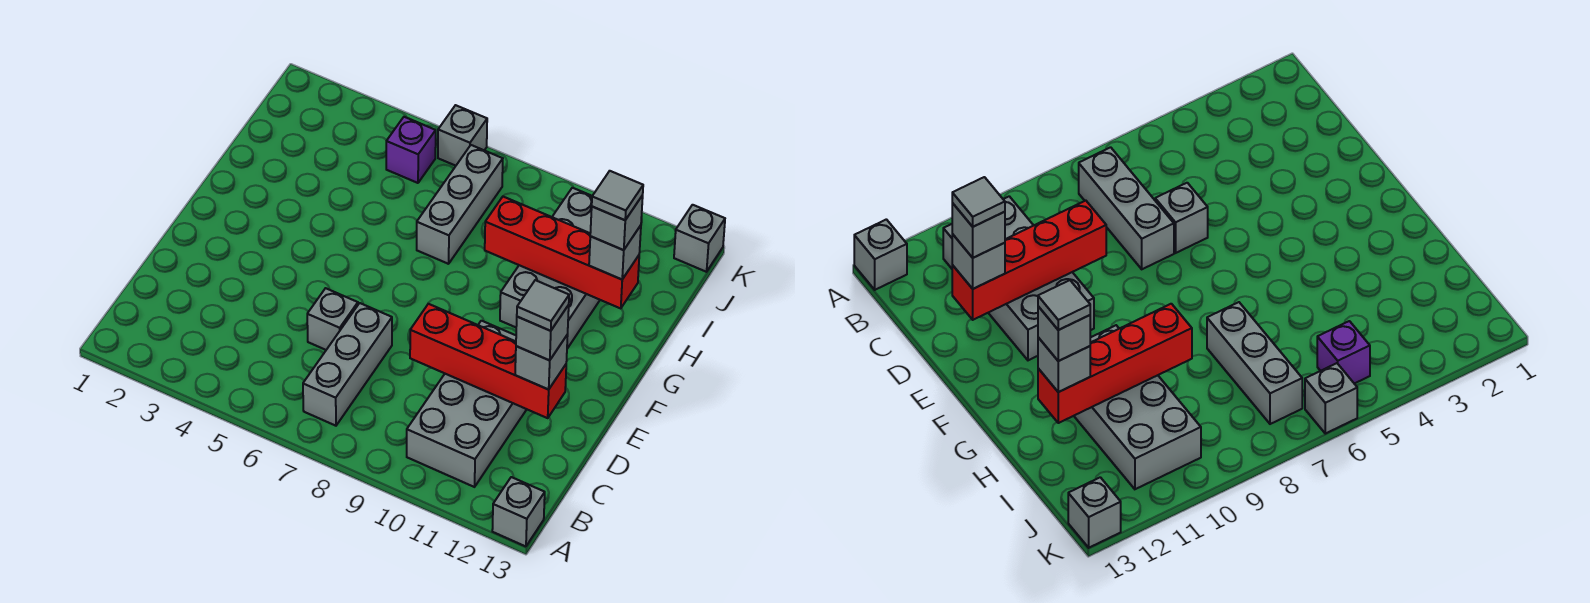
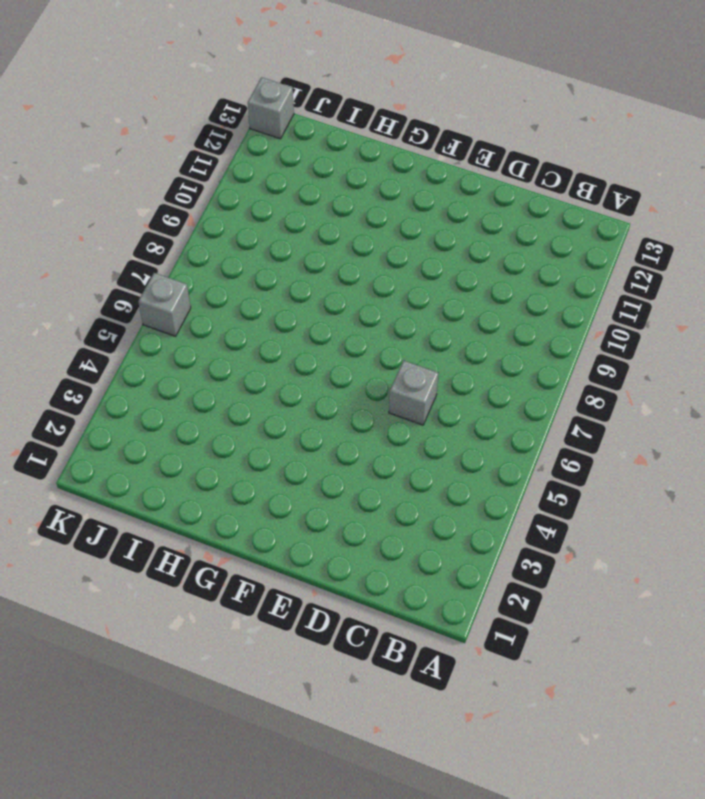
none -> grey brick A13 level 1
none -> grey brick B7:D7 level 1
none -> grey brick B10:E11 level 1

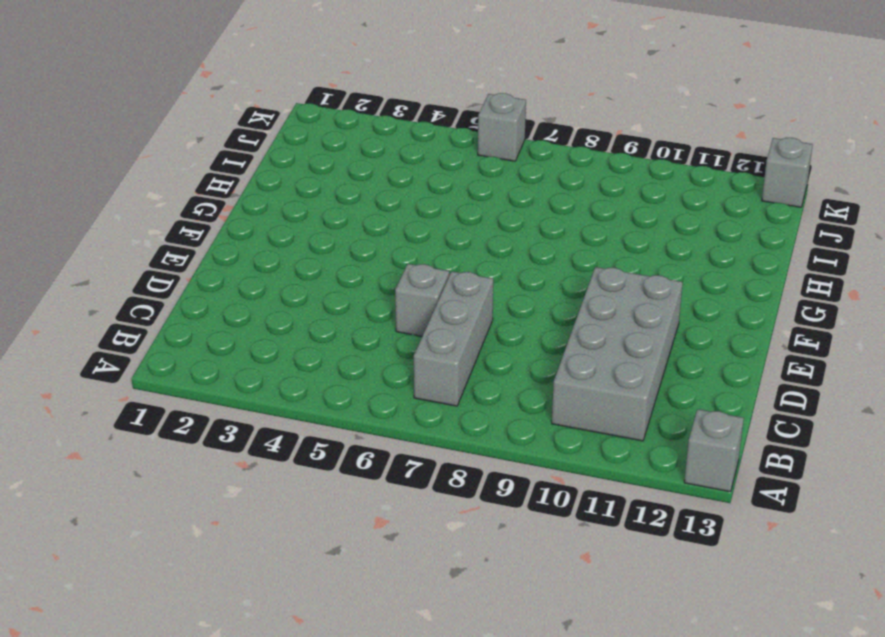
none -> grey brick G10:J11 level 1
none -> grey brick H7:J7 level 1
none -> purple brick J5 level 1

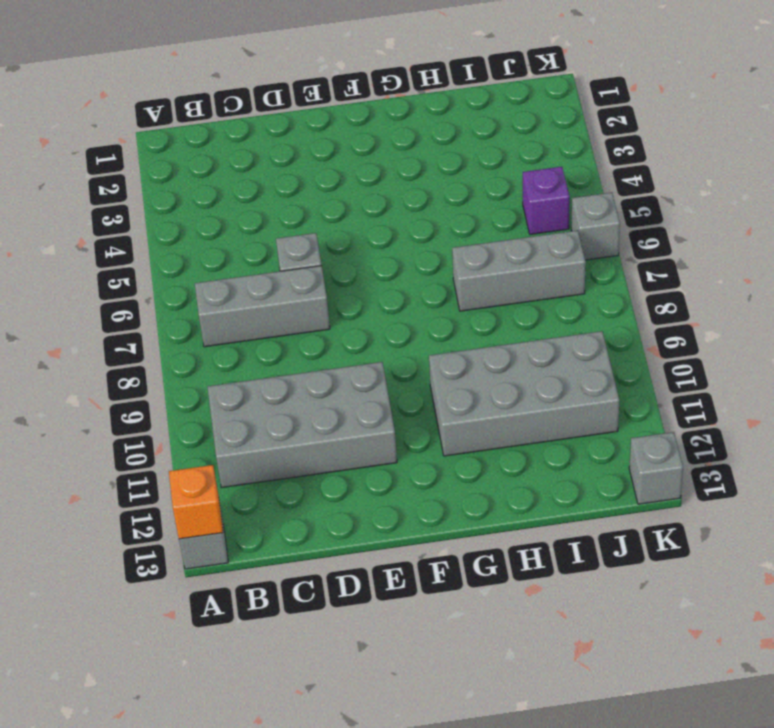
orange brick A13 level 2 -> none
none -> red brick D9:D12 level 2
none -> red brick H9:H12 level 2
none -> grey brick D12 level 3

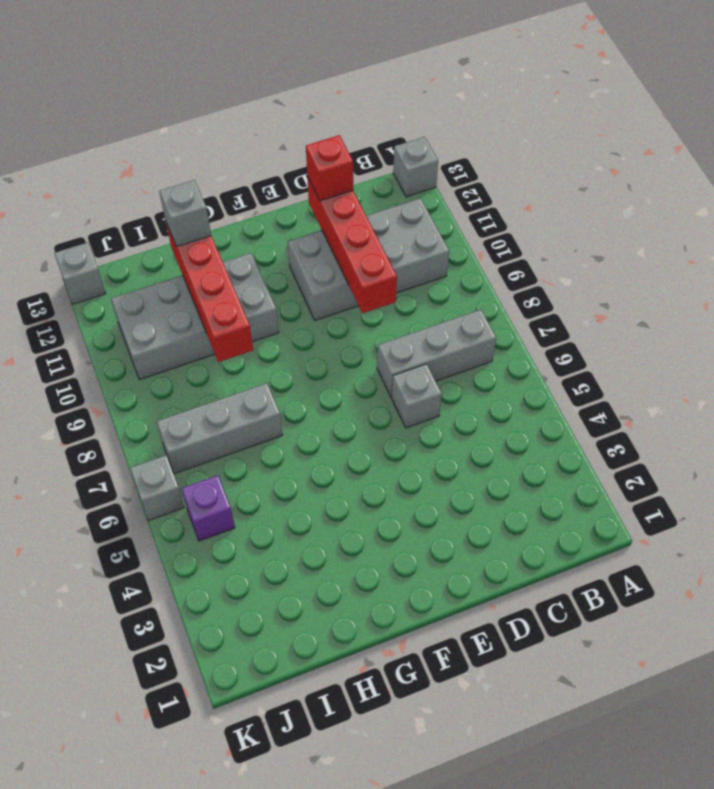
red brick D12 level 3 -> grey brick D12 level 3
none -> grey brick D12 level 4
none -> grey brick H12 level 4
none -> grey tile D12 level 5

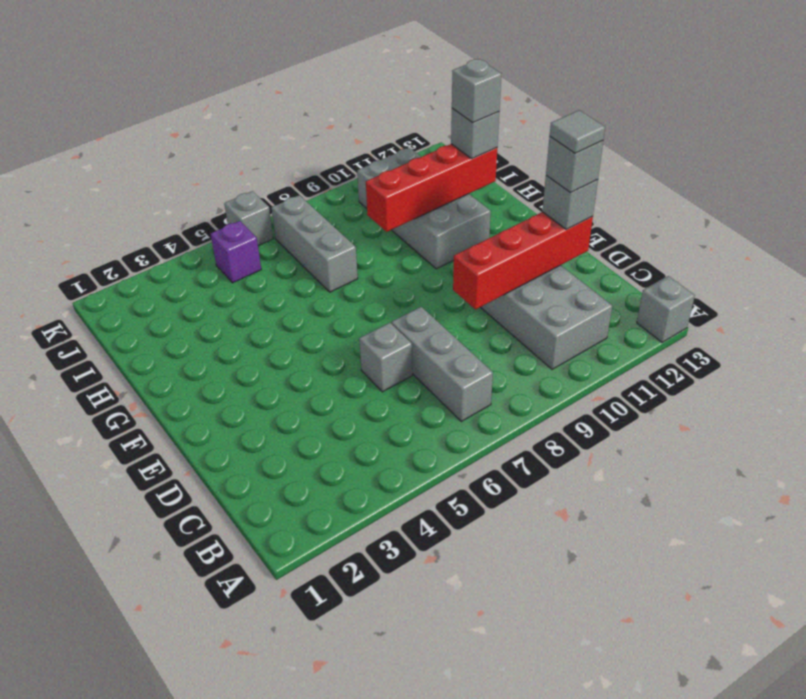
none -> grey brick K13 level 1
none -> grey tile H12 level 5

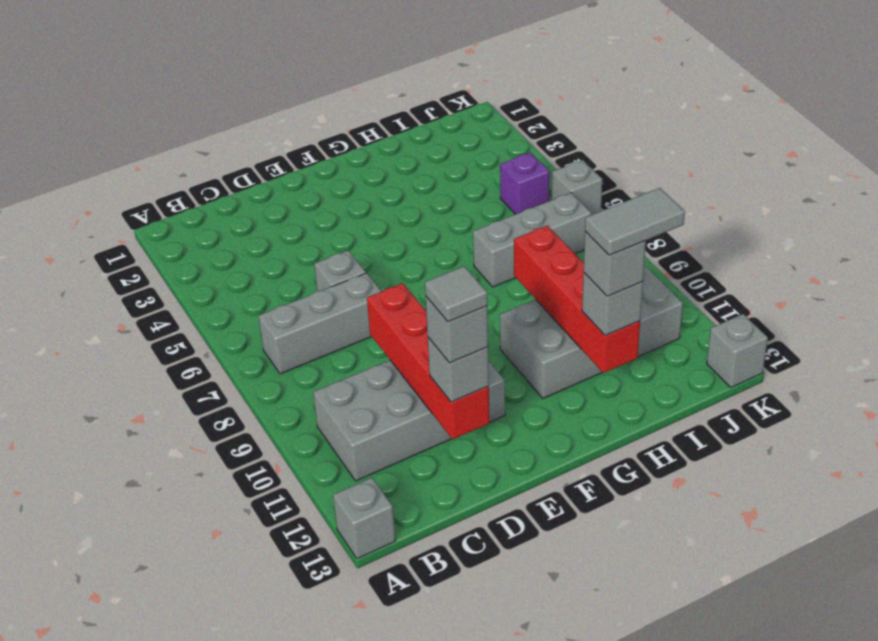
grey tile H12:I12 level 5 -> grey tile H12 level 5

